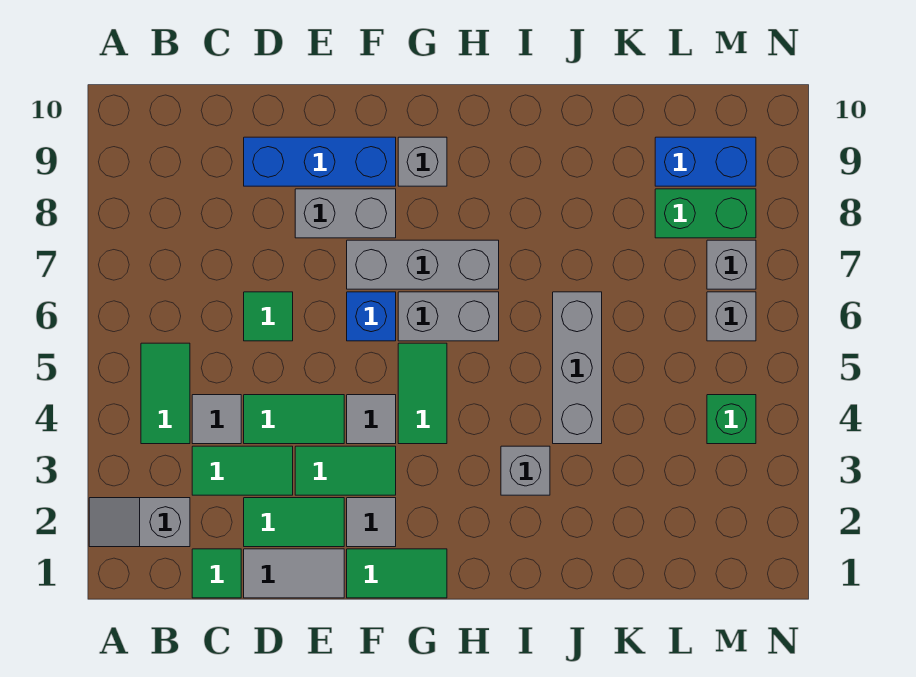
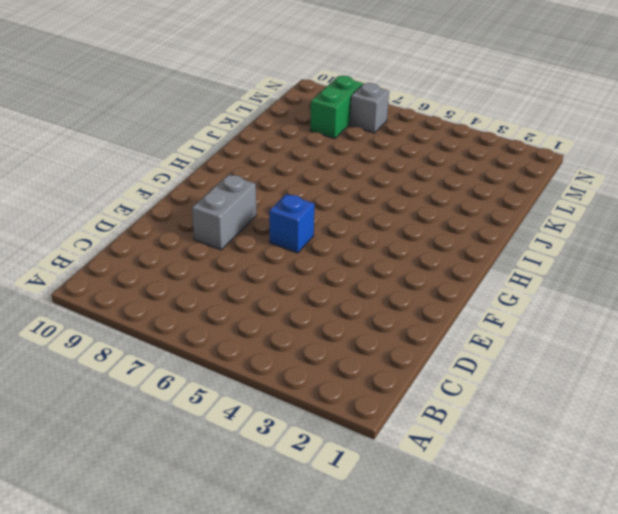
none -> grey slope A2:B2 level 1 top B
none -> green tile B4:B5 level 1
none -> green tile C1 level 1

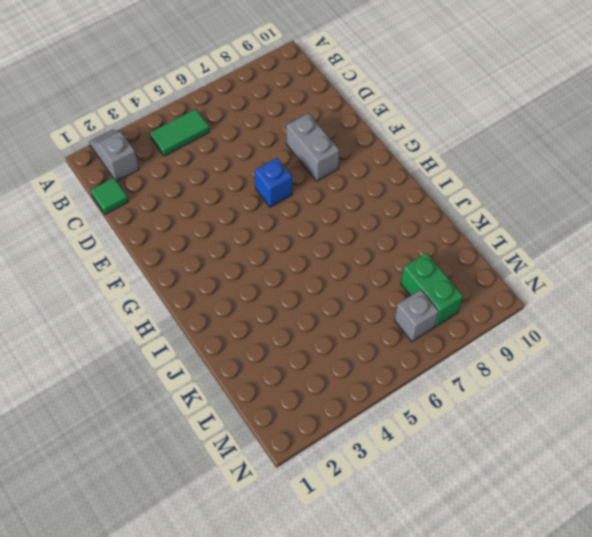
none -> green tile C3:D3 level 1
none -> grey tile C4 level 1
none -> grey tile D1:E1 level 1

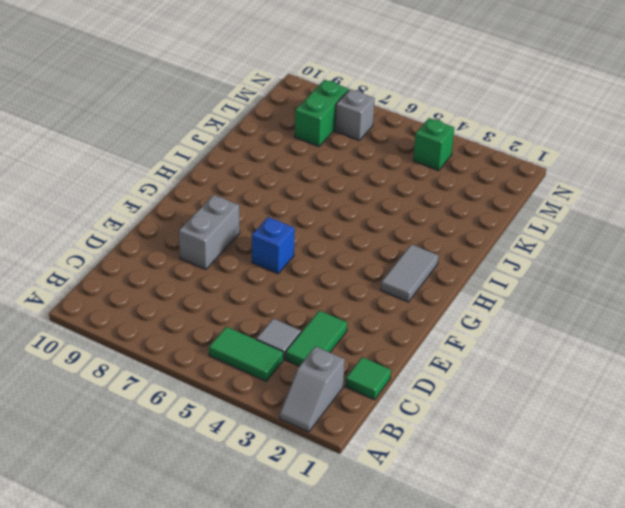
grey tile G2:H2 level 1 -> grey tile D1:E1 level 1
none -> green tile D2:E2 level 1
none -> green tile D4:E4 level 1
none -> green tile D6 level 1

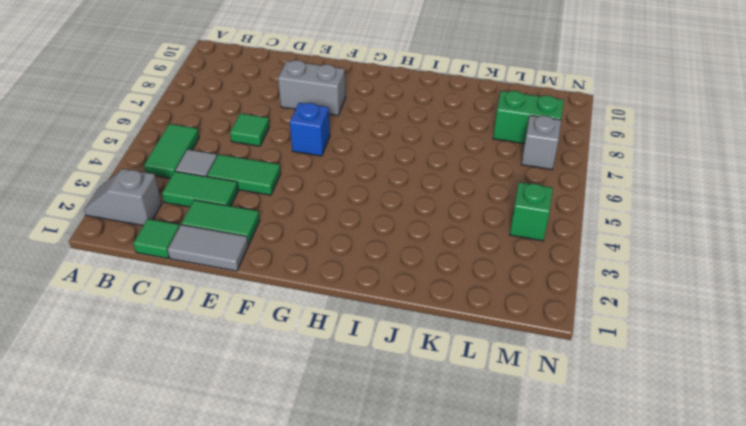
none -> blue brick D9:F9 level 1
none -> green tile E3:F3 level 1
none -> green tile F1:G1 level 1

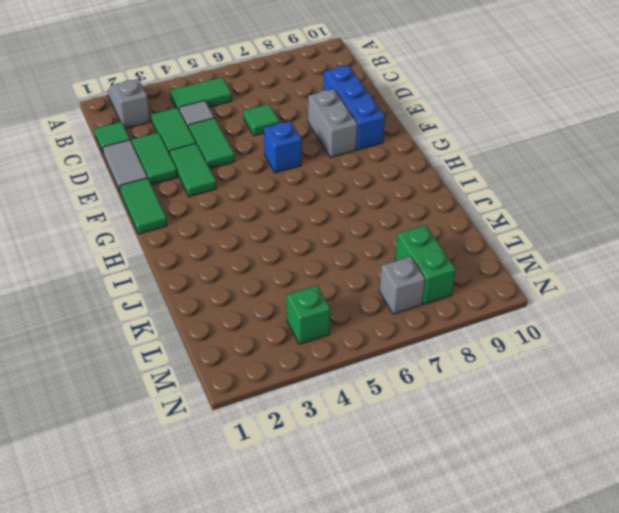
none -> grey tile F2 level 1
none -> grey tile F4 level 1
none -> grey brick F7:H7 level 1

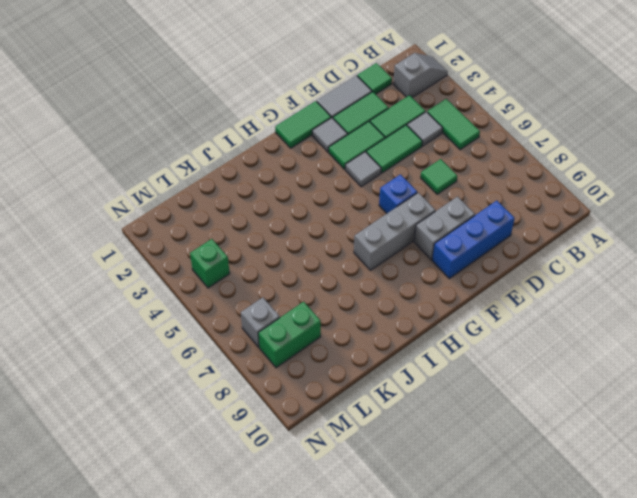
none -> green tile G4:G5 level 1
none -> grey brick G6:H6 level 1
none -> grey brick G9 level 1

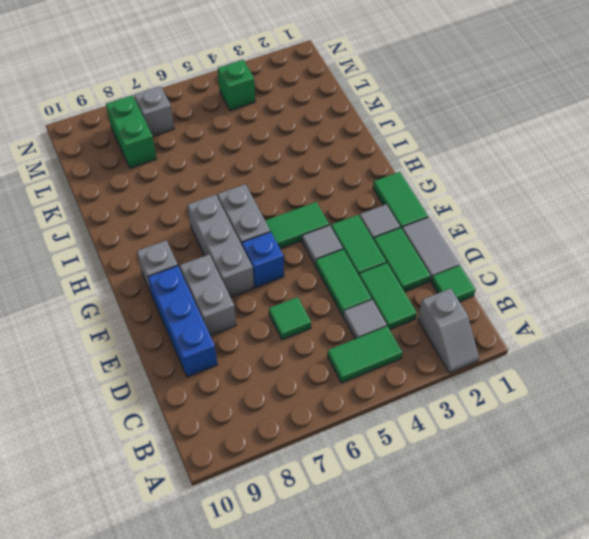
none -> grey brick I3 level 1
none -> grey brick J4:J6 level 1
none -> blue brick L9:M9 level 1

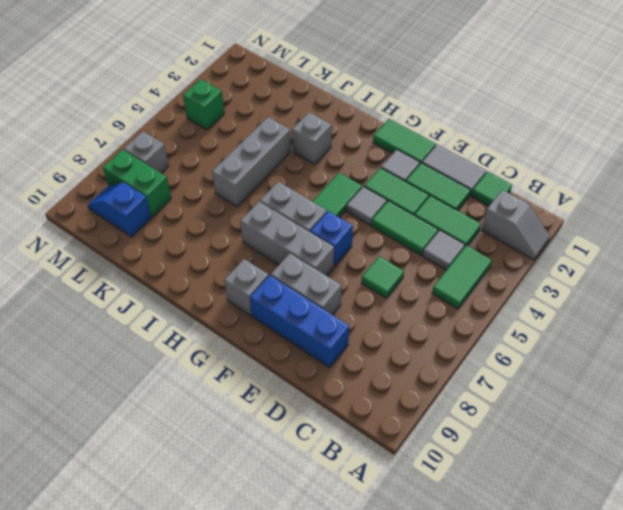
blue slope L9:M9 level 1 top L -> blue brick L9:M9 level 1
none -> grey brick M6 level 1

